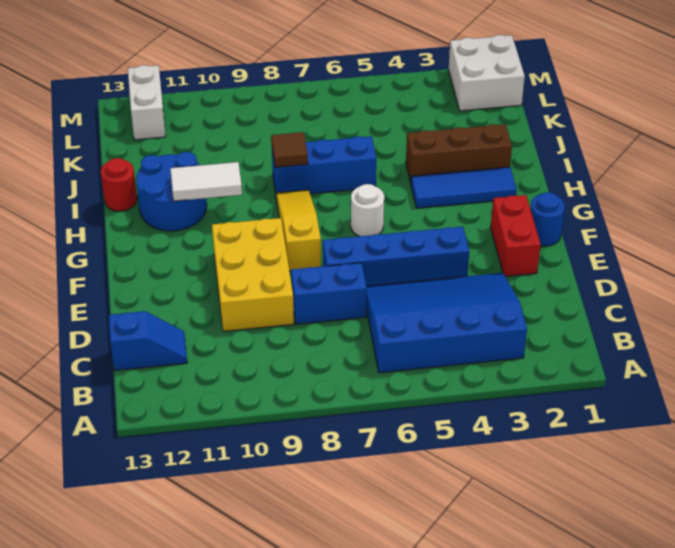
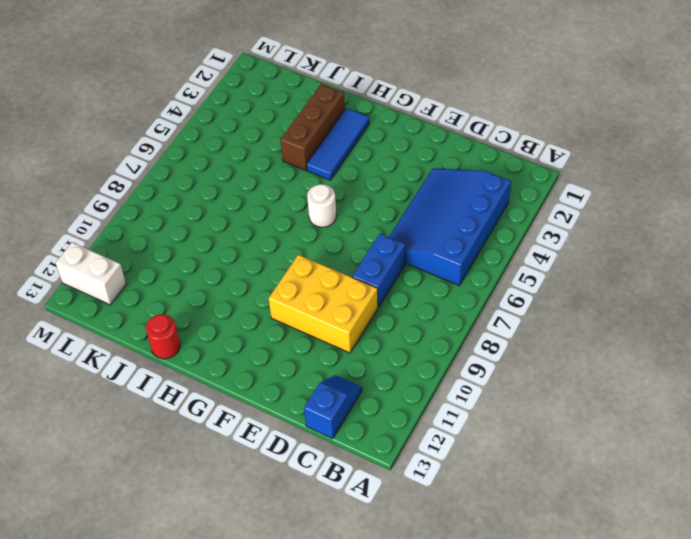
none -> red brick E2:F2 level 1
none -> blue brick E4:E7 level 1
none -> blue round brick F1 level 1

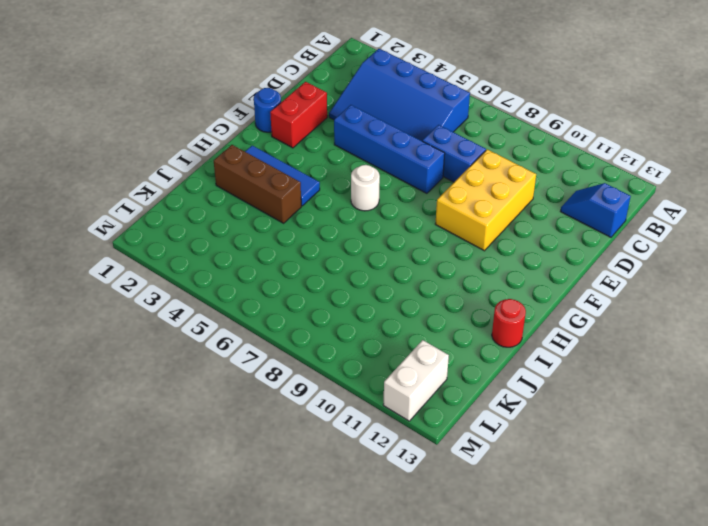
none -> yellow slope F8:H8 level 1 top F
none -> blue round brick H11:I12 level 1
none -> blue brick I6:I8 level 1

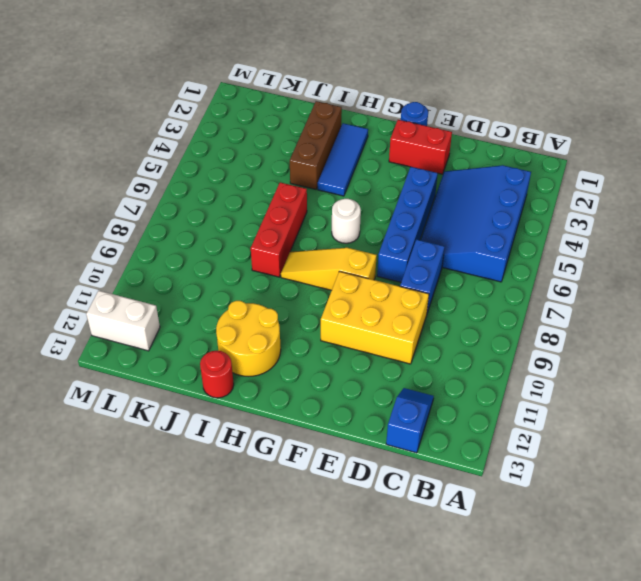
yellow round brick H11:I12 level 1 -> blue round brick H11:I12 level 1
red brick I6:I8 level 1 -> blue brick I6:I8 level 1
none -> white brick L1:M2 level 1
none -> white tile H10:H11 level 2
none -> brown tile I8 level 2

